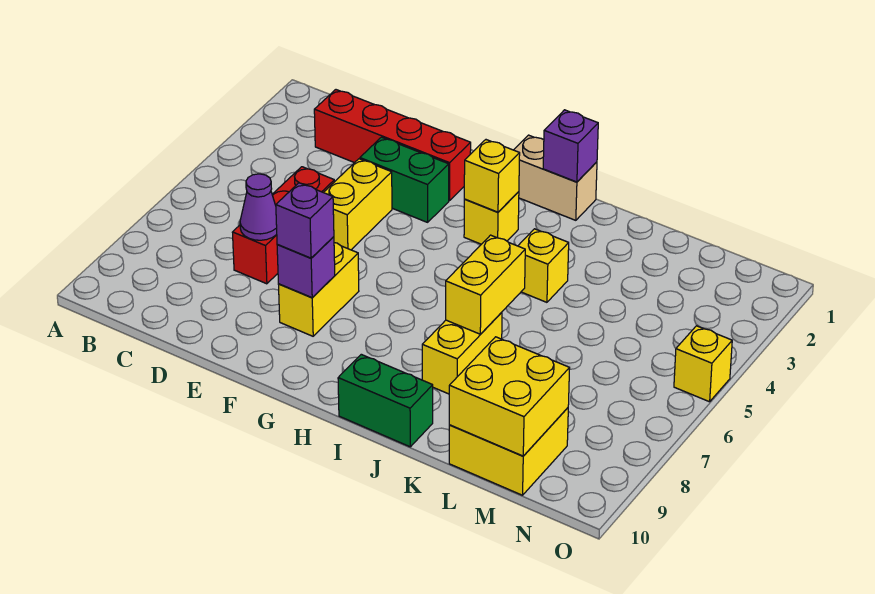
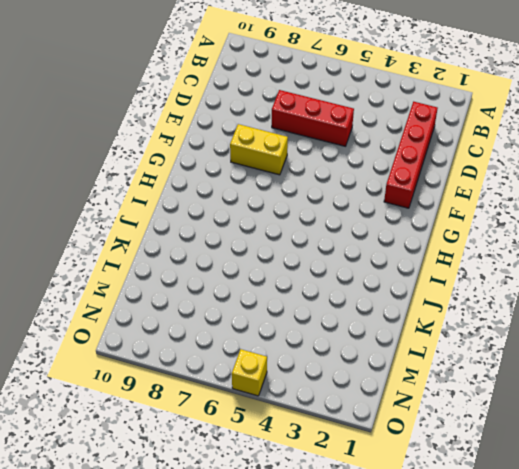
none -> green brick E3:F3 level 1
none -> yellow brick E4:E5 level 1
none -> tan brick H1:I1 level 1

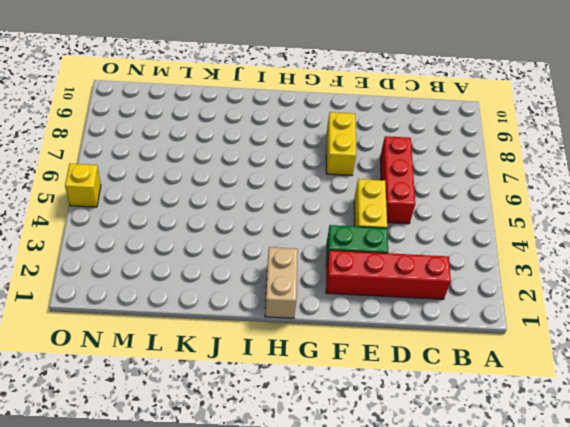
tan brick H1:H2 level 1 -> tan brick H1:I1 level 1
none -> yellow brick H3 level 1
none -> green brick I10:J10 level 1
none -> yellow brick J4 level 1

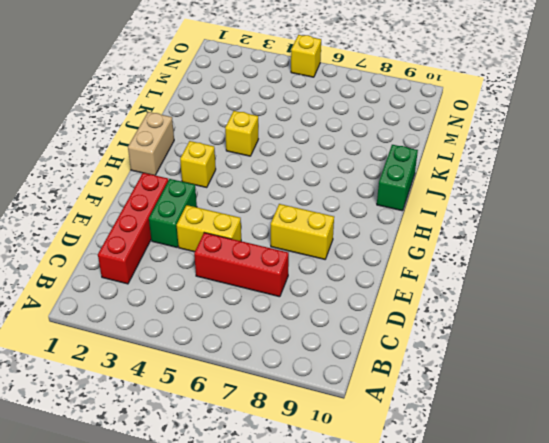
none -> yellow brick J7:J8 level 1
none -> yellow brick L9:M10 level 1
none -> purple cone D7 level 2

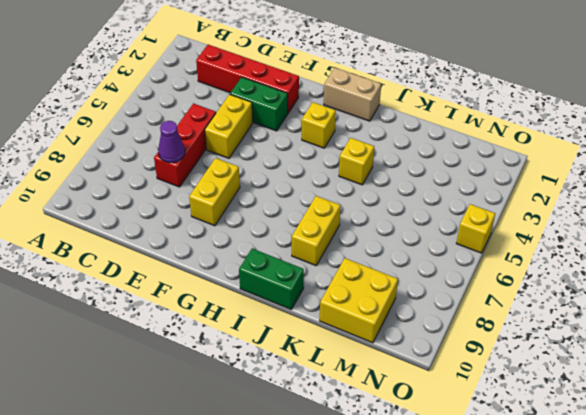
none -> purple brick F8 level 2
none -> yellow brick H3 level 2
none -> purple brick I1 level 2

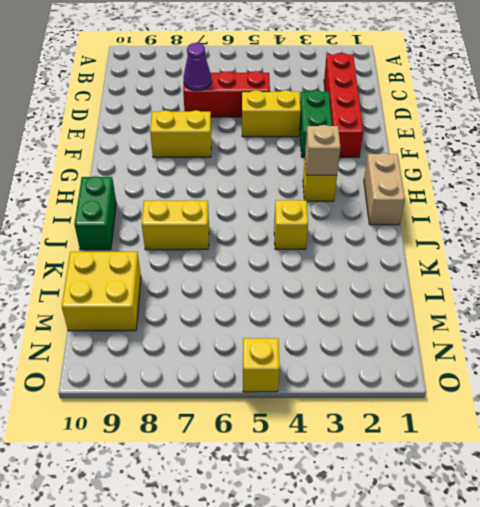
tan brick H3 level 2 -> yellow brick H3 level 2
none -> purple brick F8 level 2
none -> purple brick I1 level 2
none -> yellow brick J6:J7 level 2

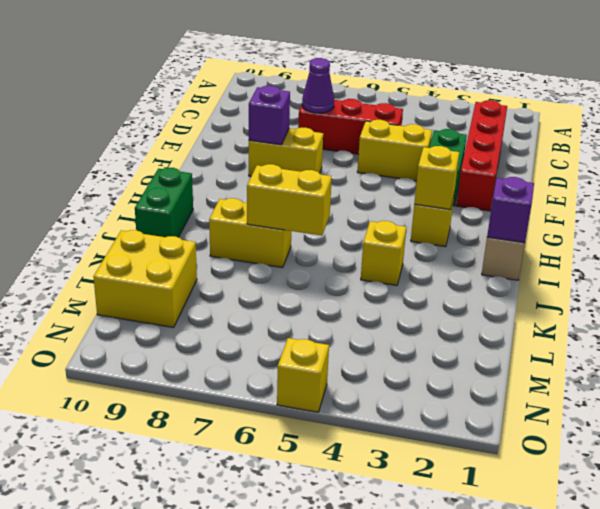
none -> yellow brick L9:M10 level 2
none -> purple brick F8 level 3

